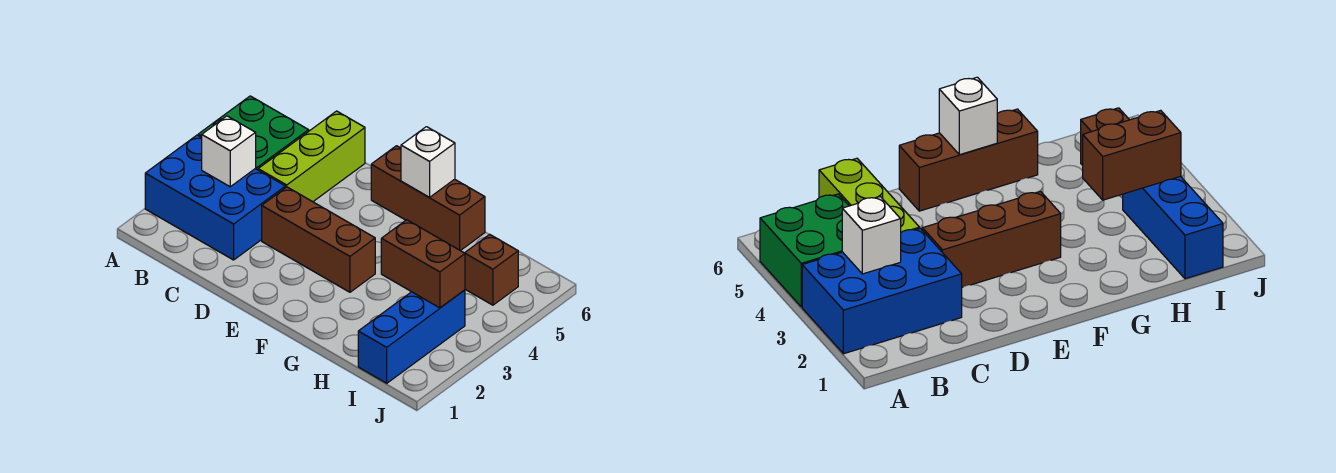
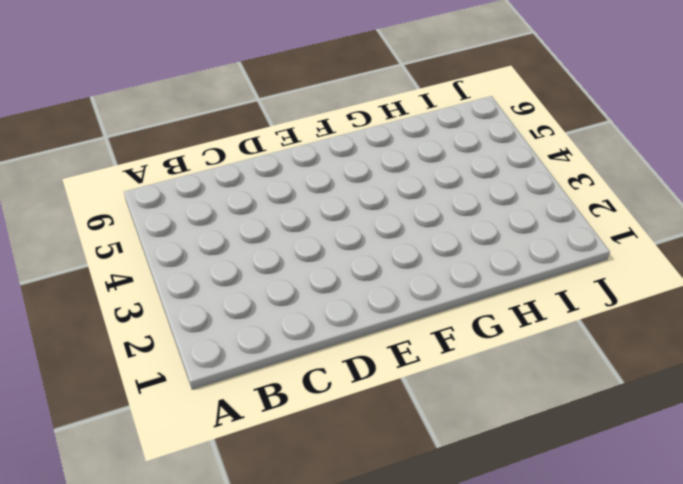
none -> blue brick A2:C3 level 1
none -> green brick A4:B5 level 1

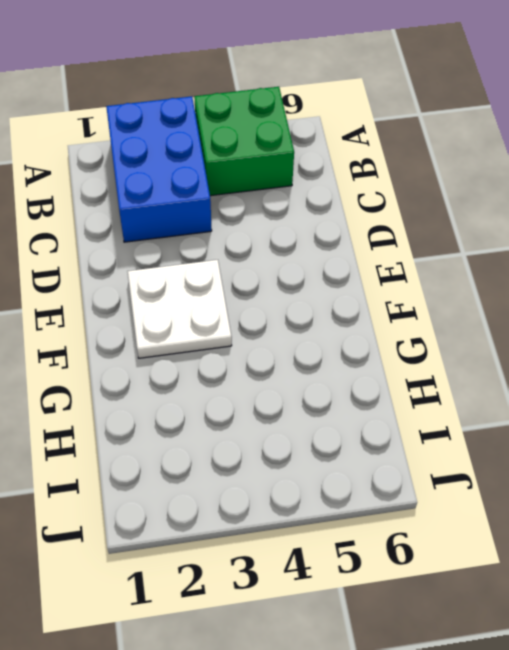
white plate E2:F3 level 1 -> brown brick D3:F3 level 1
none -> lime brick C4:C6 level 1
none -> brown brick E6:G6 level 1

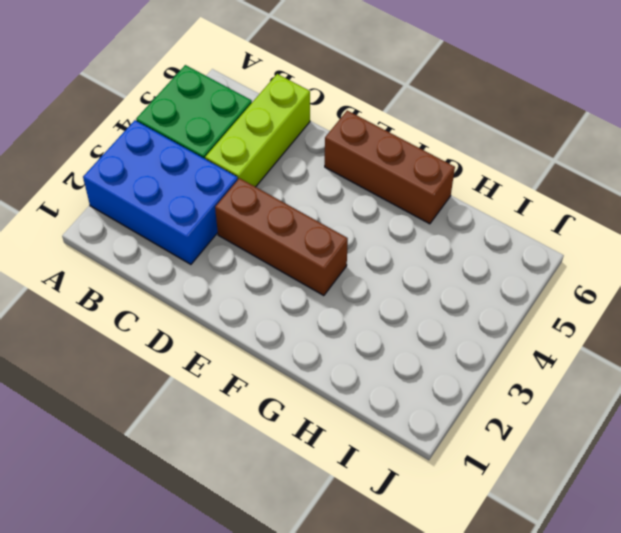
none -> blue brick I1:I3 level 1
none -> brown brick I5 level 1

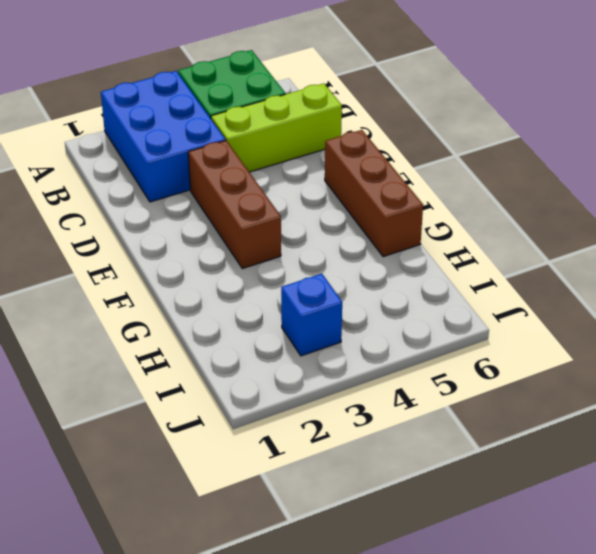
blue brick I3 level 1 -> blue brick I1:I3 level 1
none -> brown brick I5 level 1
none -> white brick B3 level 2

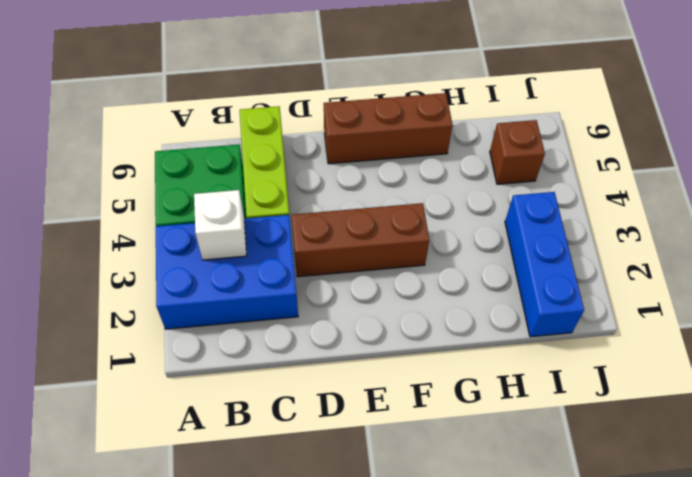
none -> white brick F6 level 2
none -> brown brick H3:I3 level 2

